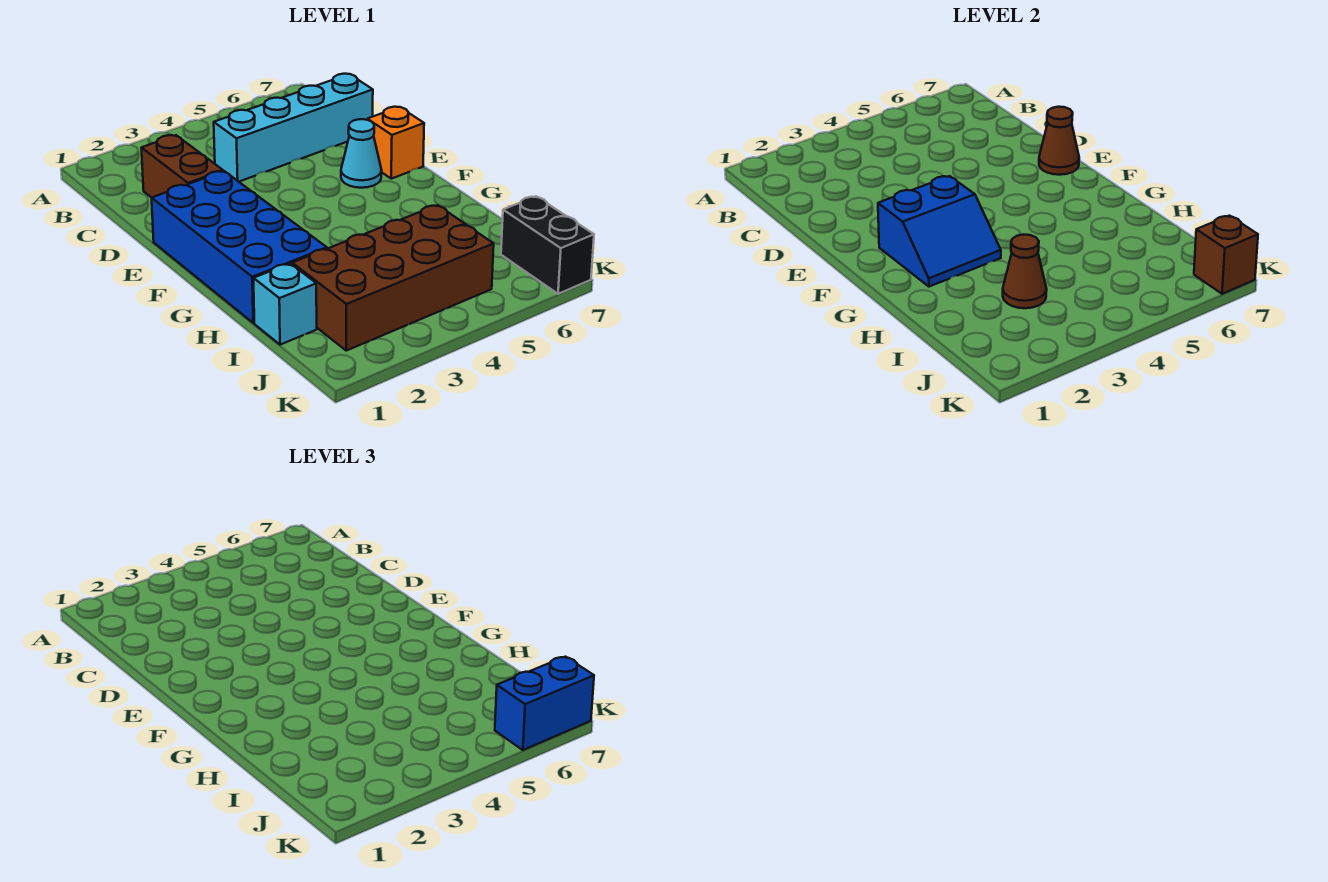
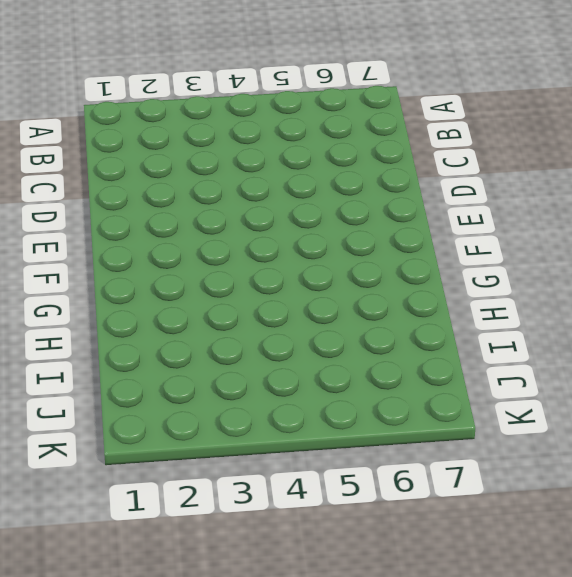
none -> brown brick C2:D2 level 1
none -> cyan brick C4:C7 level 1
none -> blue brick E1:H2 level 1

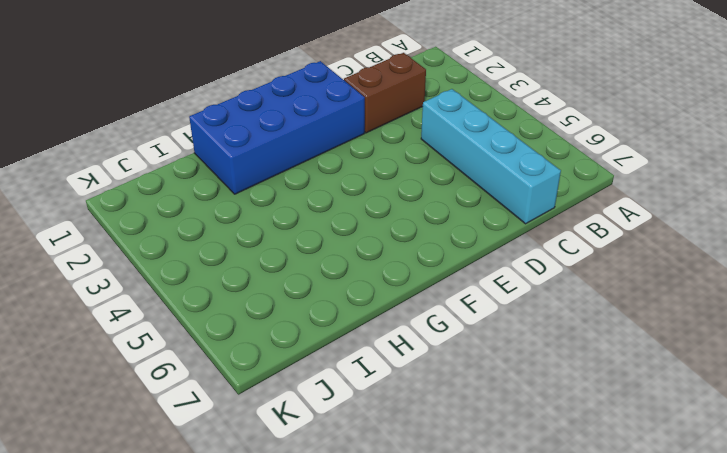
none -> cyan cone E6 level 1
none -> orange brick E7 level 1
none -> cyan brick I1 level 1

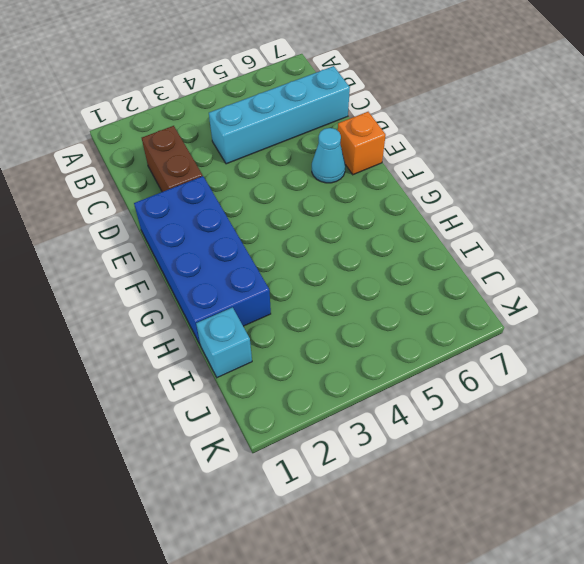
none -> brown brick I2:J5 level 1
none -> black brick J7:K7 level 1
none -> brown cone E7 level 2

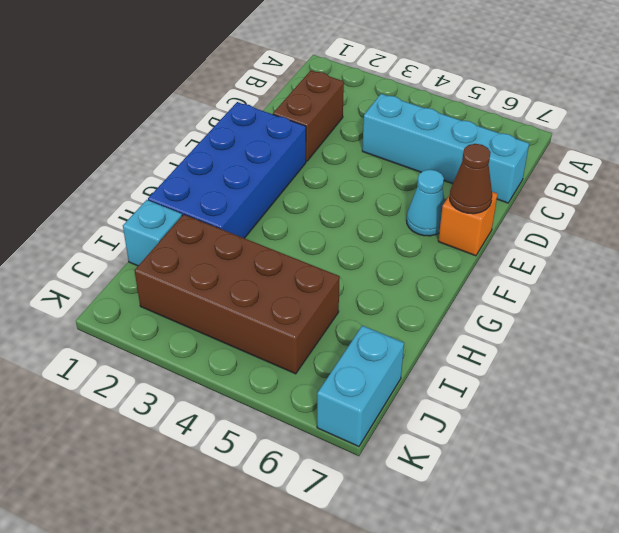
cyan brick J7:K7 level 1 -> black brick J7:K7 level 1
none -> blue slope F2:G3 level 2 top F
none -> brown cone I3 level 2
none -> brown brick K7 level 2

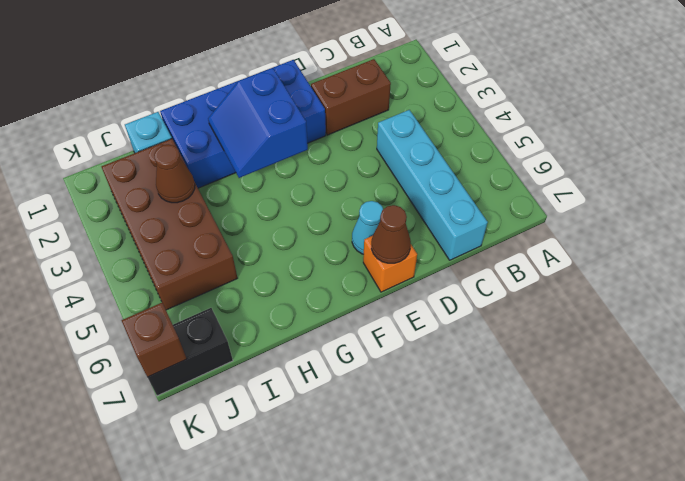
none -> blue brick K6:K7 level 3

